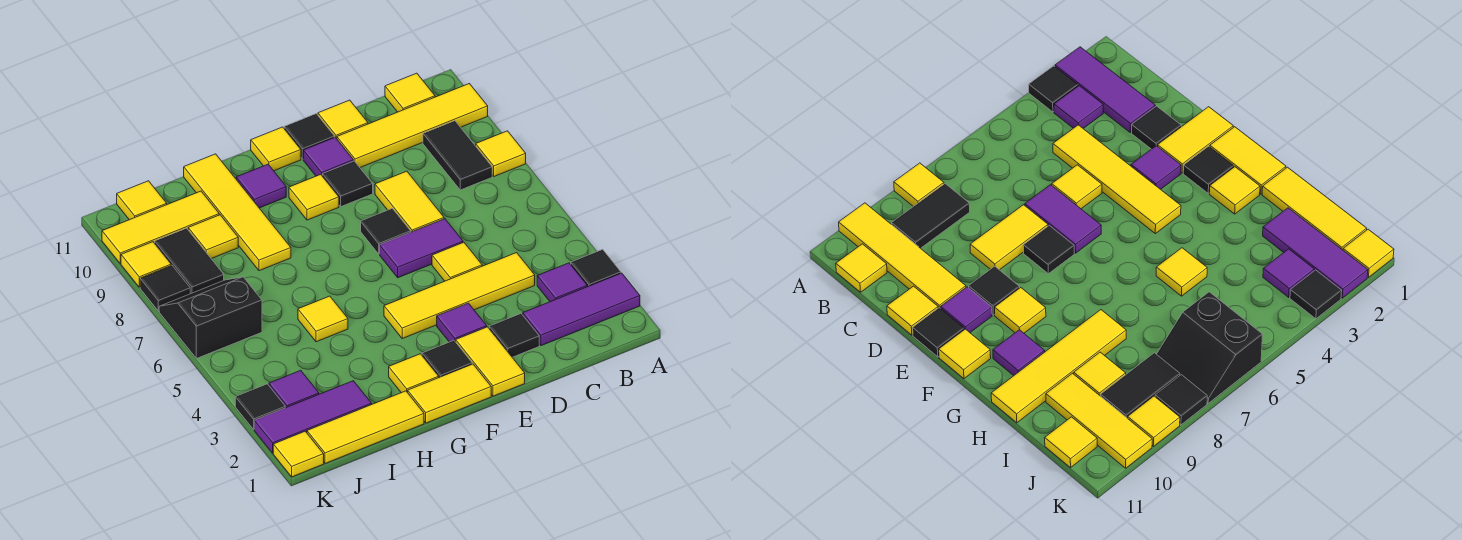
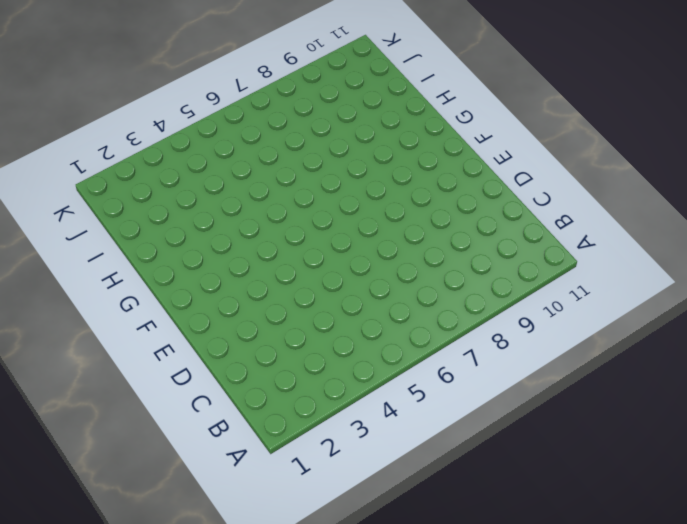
none -> purple tile A2:C2 level 1
none -> black tile A3 level 1
none -> yellow tile A8 level 1
none -> yellow tile A10:D10 level 1

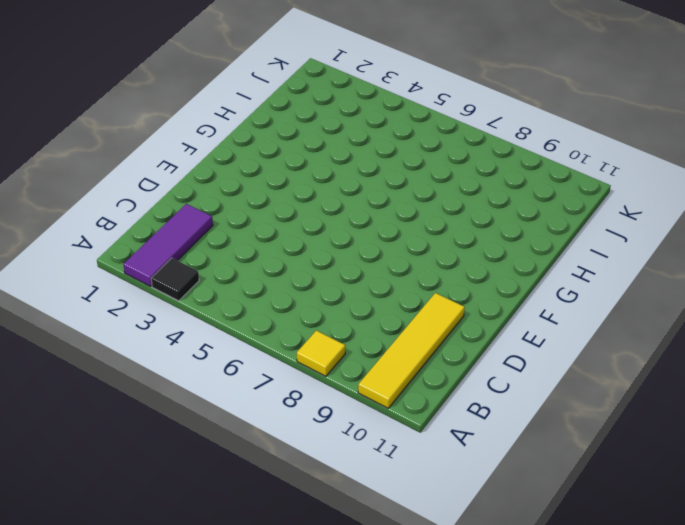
none -> purple tile B3 level 1
none -> black tile B8:B9 level 1
none -> yellow tile B11 level 1
none -> yellow tile C4:F4 level 1

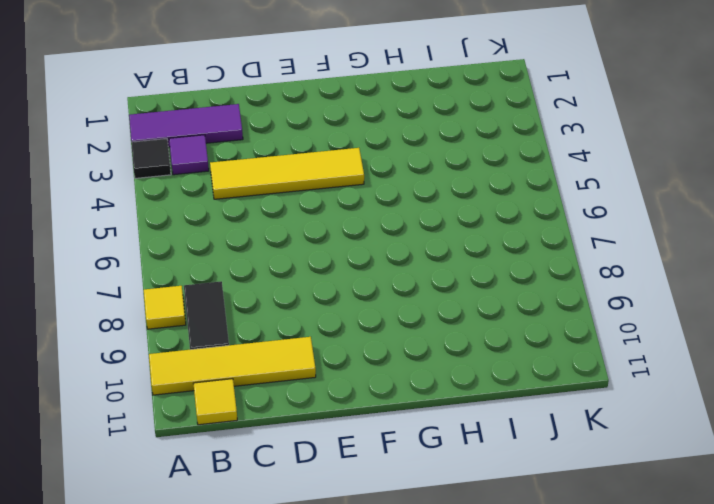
none -> black tile D2 level 1
none -> yellow tile D5 level 1
none -> purple tile D6:E6 level 1
none -> yellow tile D7:D8 level 1

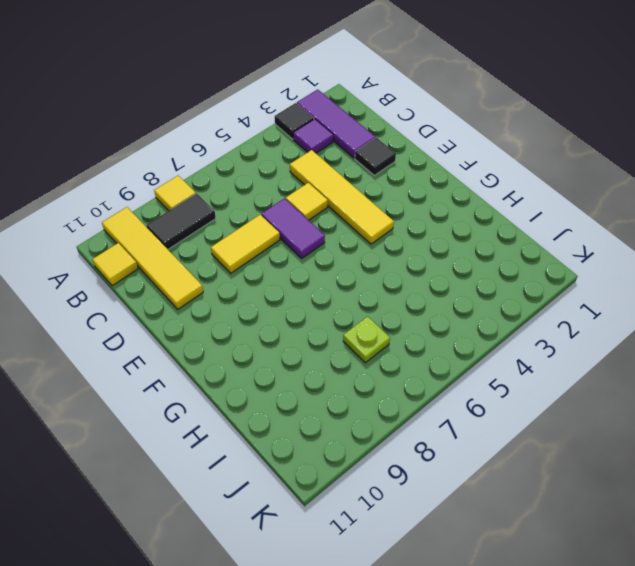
lime plate I7 level 1 -> none
none -> yellow tile D11 level 1
none -> yellow tile E1:E2 level 1
none -> purple tile E3 level 1
none -> black tile E7 level 1

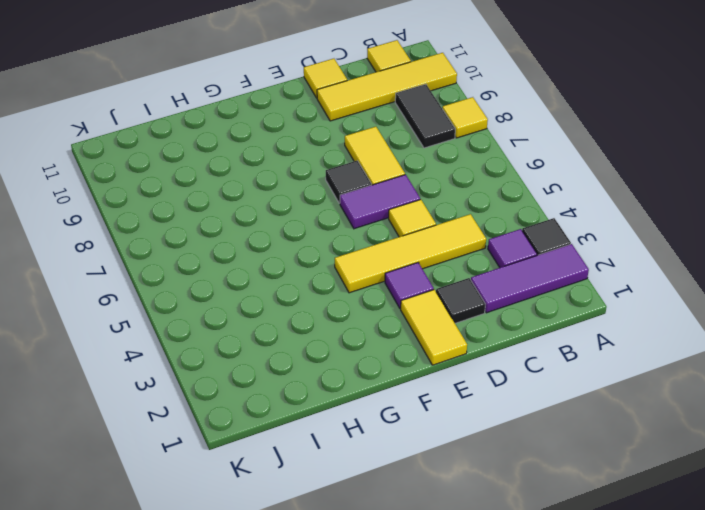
none -> black tile E9 level 1
none -> purple tile E10 level 1
none -> black tile E11 level 1
none -> yellow tile F1:G1 level 1

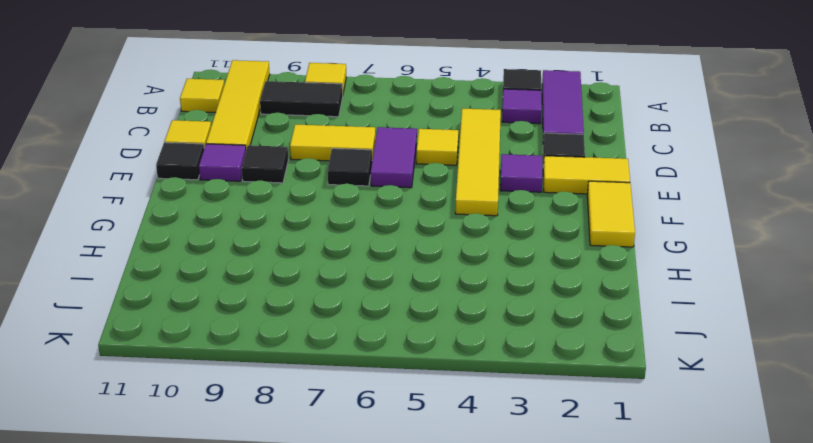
none -> black tile F2 level 1
none -> yellow tile F9 level 1
none -> yellow tile F11 level 1
none -> yellow tile G2 level 1

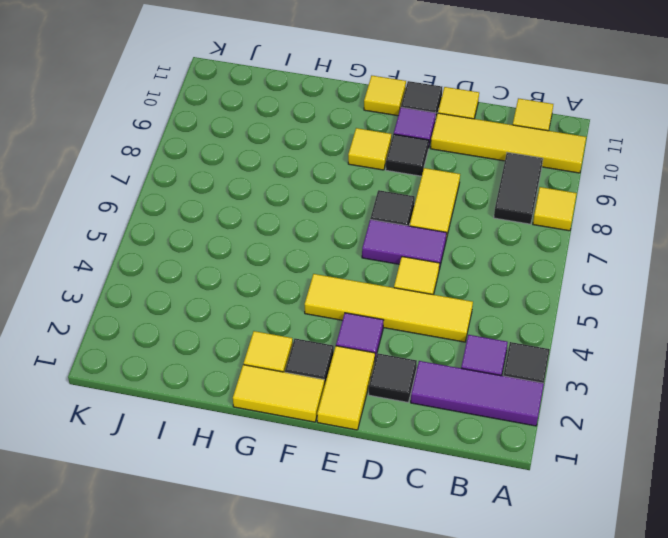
none -> purple tile G10 level 1
none -> yellow tile H1:J1 level 1
none -> yellow tile H5 level 1
none -> yellow tile H8:H11 level 1

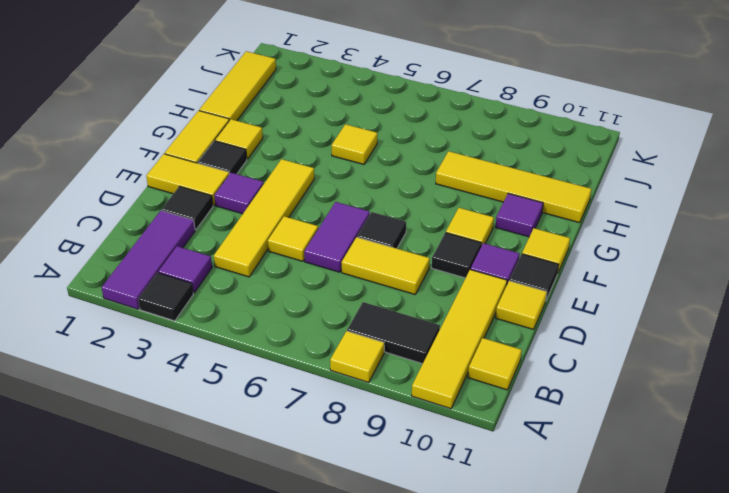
none -> purple tile I2:K2 level 1
none -> yellow tile I9 level 1
none -> yellow tile I10:K10 level 1
none -> purple tile J3 level 1

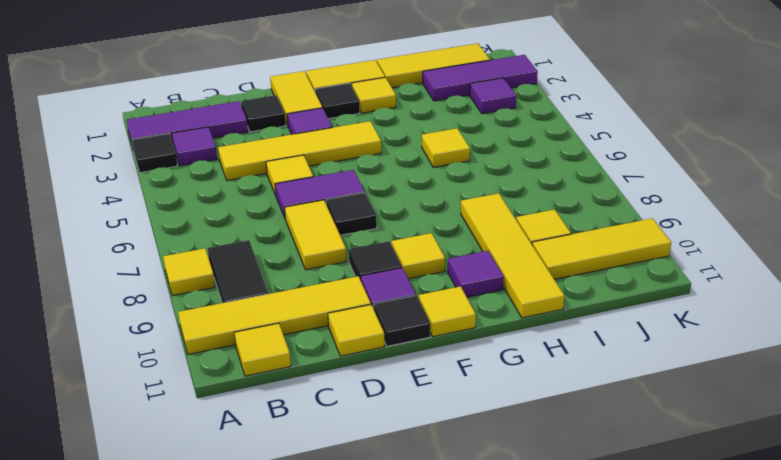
none -> black slope J6:K7 level 1 top 6
none -> black tile J8:J9 level 1
none -> yellow tile J11 level 1
none -> yellow tile K1 level 1

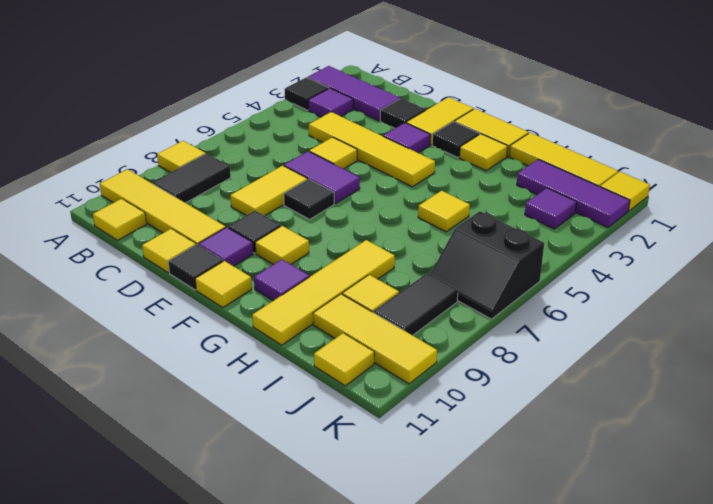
none -> black tile K3 level 1
none -> black tile K8 level 1
none -> yellow tile K9 level 1

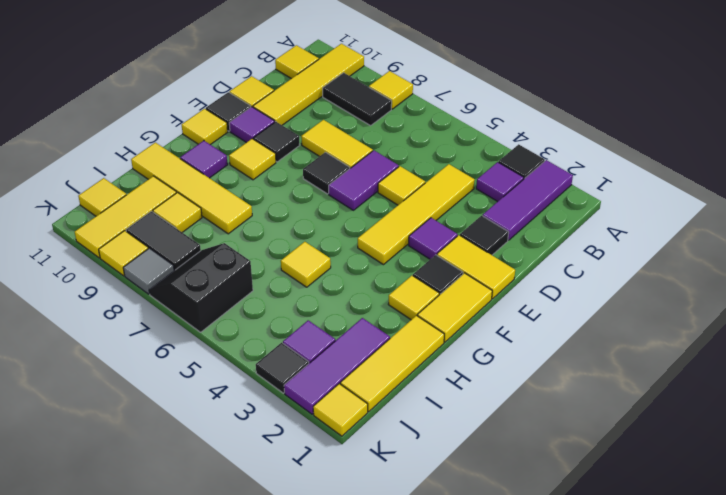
grey tile K8 level 1 -> black tile K8 level 1

